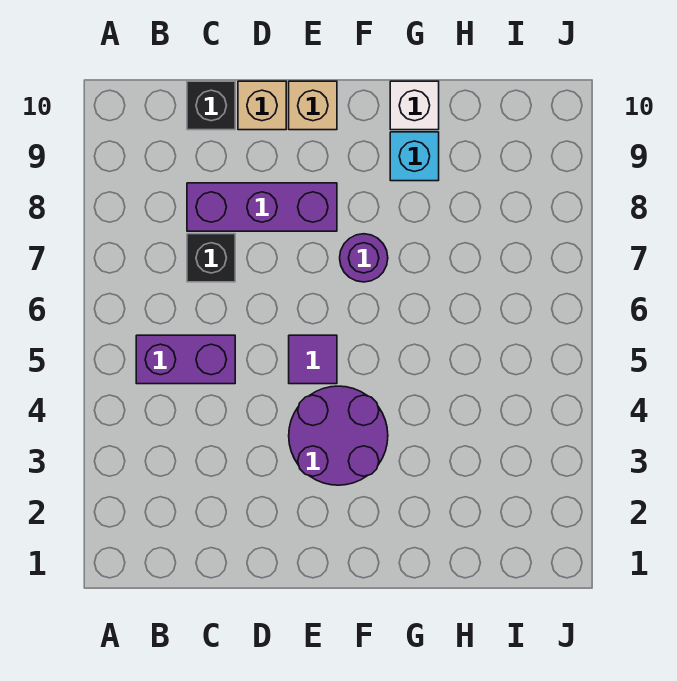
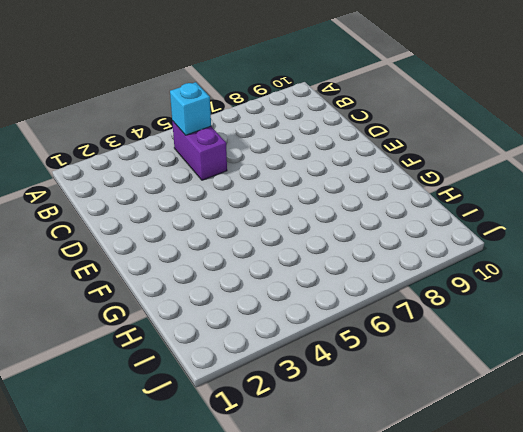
cyan brick B5 level 2 -> cyan brick G9 level 1
none -> black brick C7 level 1
none -> purple brick C8:E8 level 1

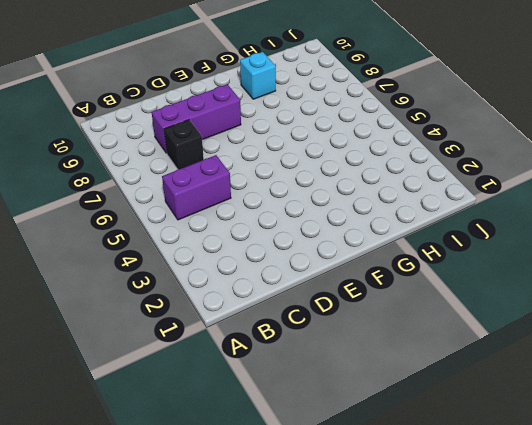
none -> black brick C10 level 1
none -> tan brick D10 level 1

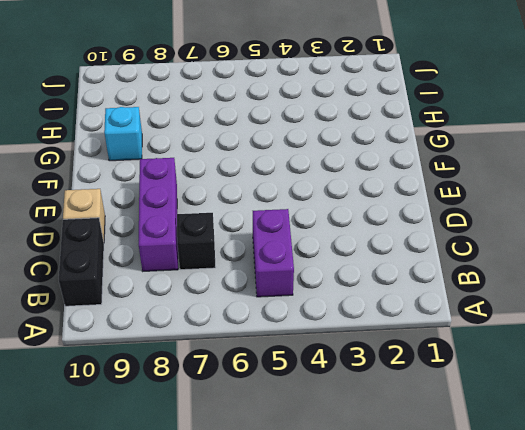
black brick B10:C10 level 1 -> black brick C10 level 1
none -> purple round brick E3:F4 level 1
none -> purple tile E5 level 1

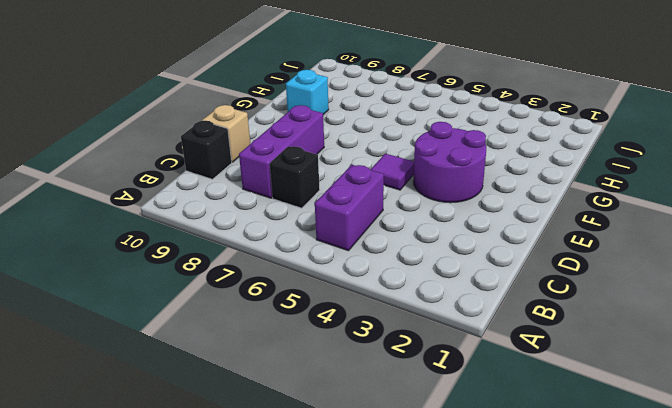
none -> tan brick E10 level 1
none -> purple round brick F7 level 1

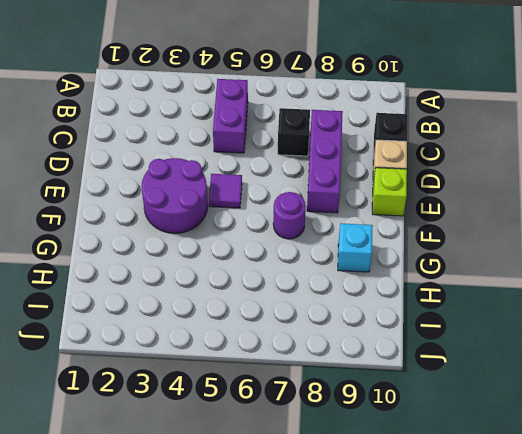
lime brick E10 level 1 -> tan brick E10 level 1
none -> white brick G10 level 1

